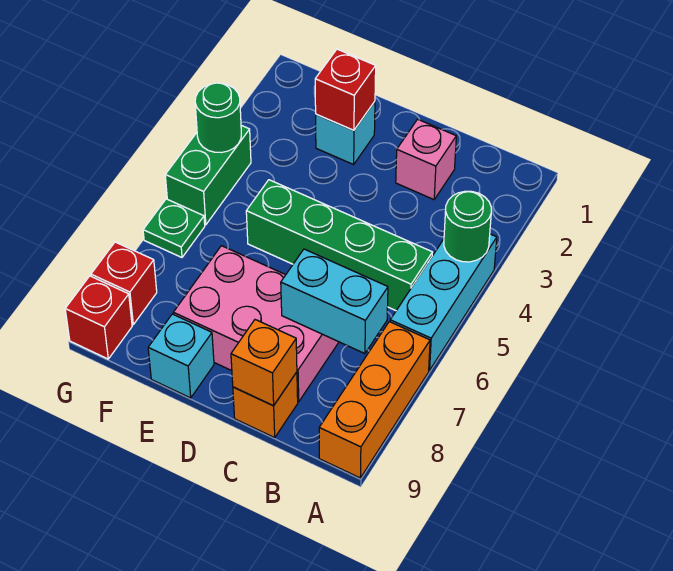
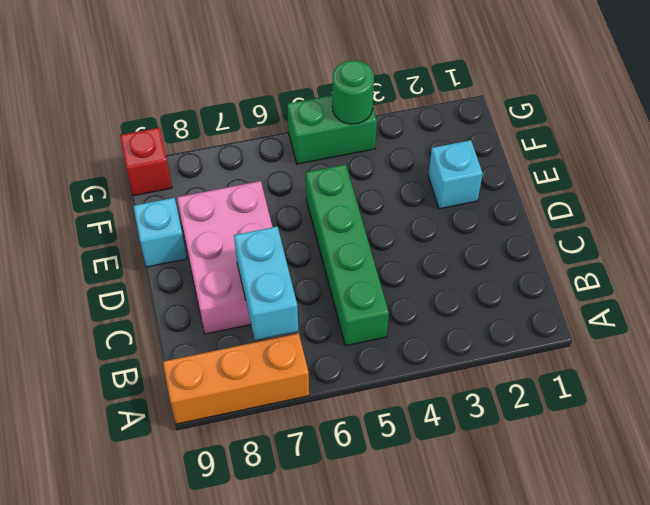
none -> cyan brick A4:A6 level 1
none -> pink brick C2 level 1
none -> orange brick C9 level 1

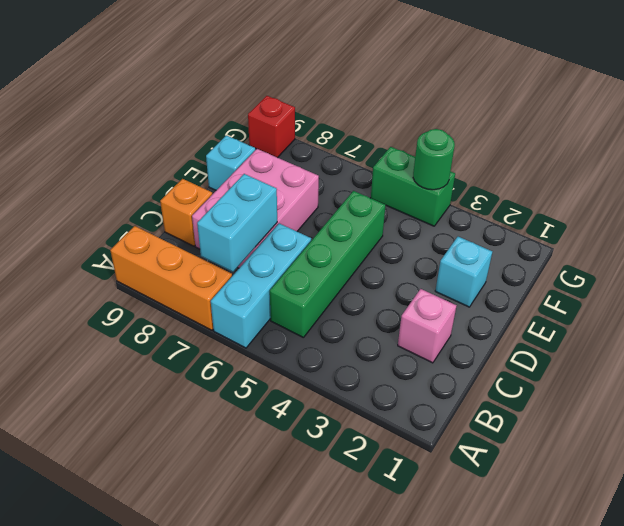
cyan brick A6:C6 level 1 -> cyan brick A4:A6 level 1
none -> green plate G6 level 1
none -> red brick G8 level 1
none -> green round brick A4 level 2

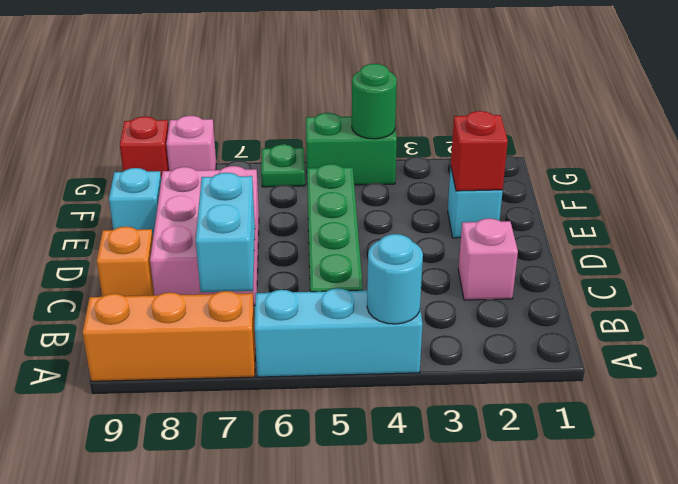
cyan round brick A4 level 2 -> green round brick A4 level 2
pink brick G8 level 1 -> red brick G8 level 1
none -> orange brick C9 level 2

